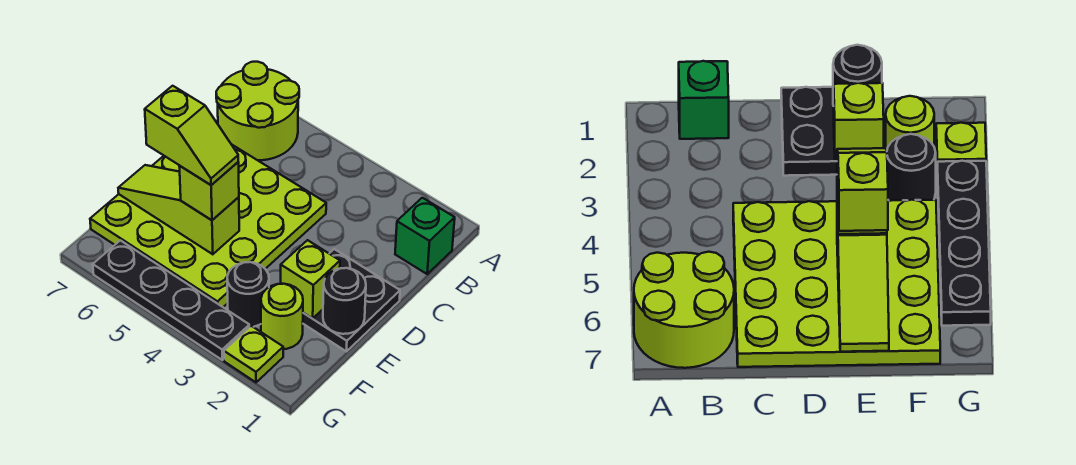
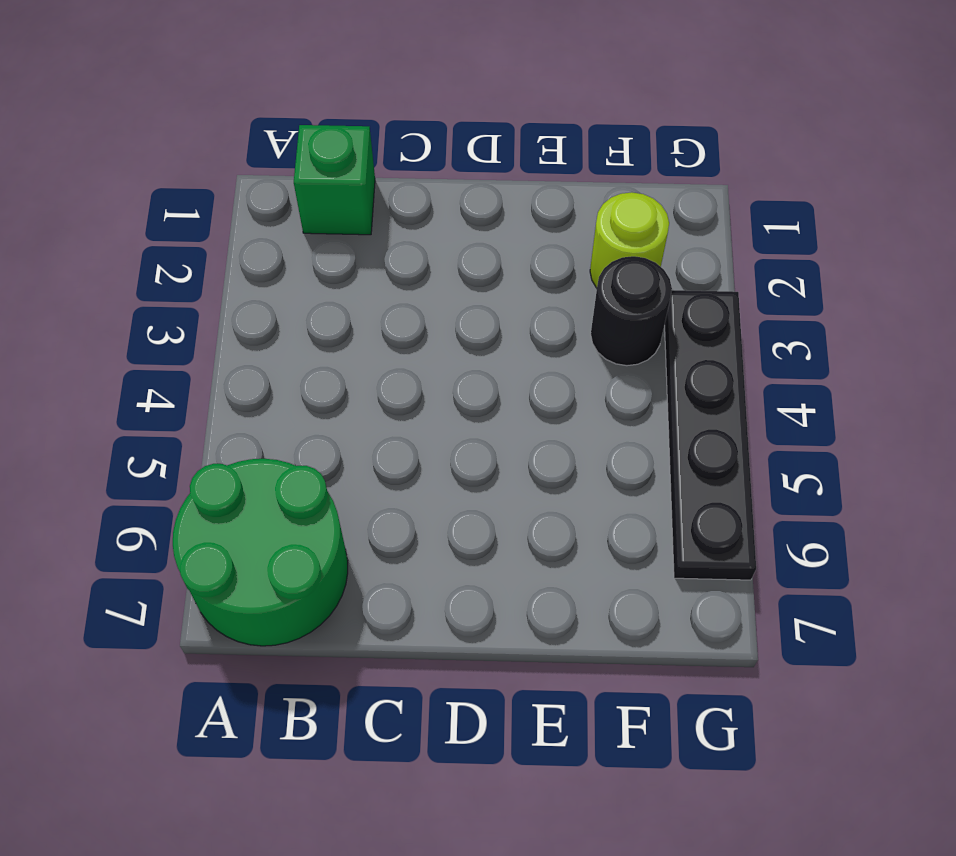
green round brick A6:B7 level 1 -> lime round brick A6:B7 level 1
none -> lime plate C4:F7 level 1
none -> black plate D1:E2 level 1
none -> lime plate G2 level 1

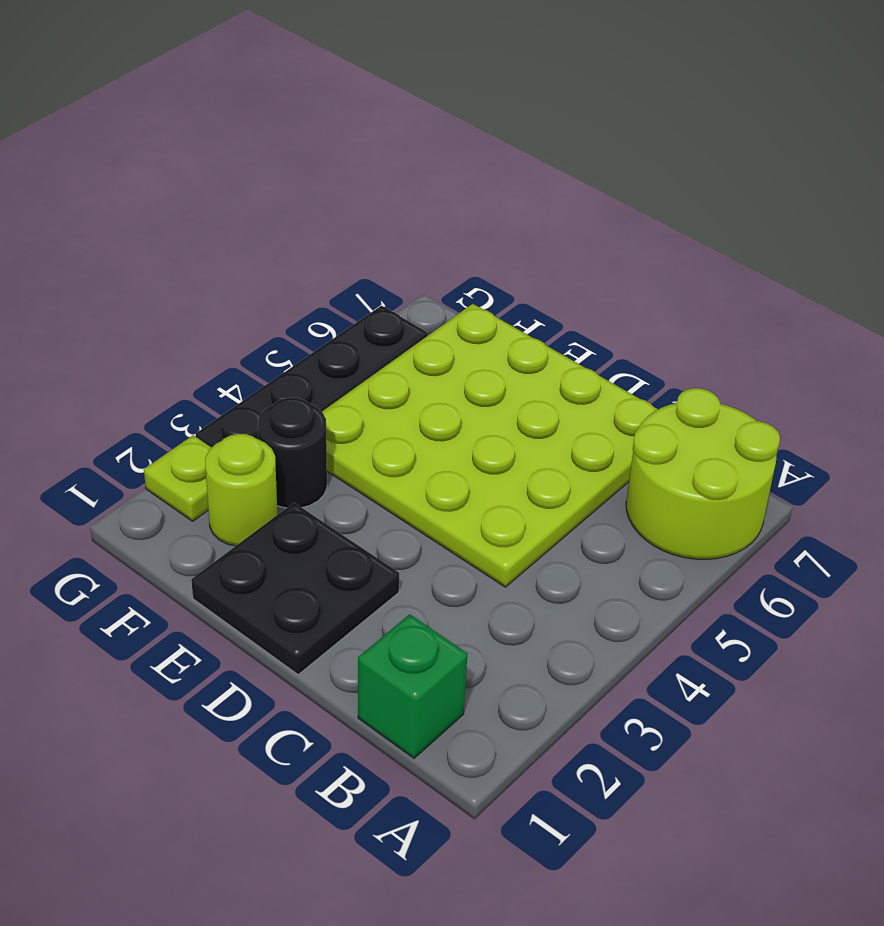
none -> black round brick E1 level 2
none -> lime brick E2 level 2
none -> lime slope E5:E7 level 2 top 5

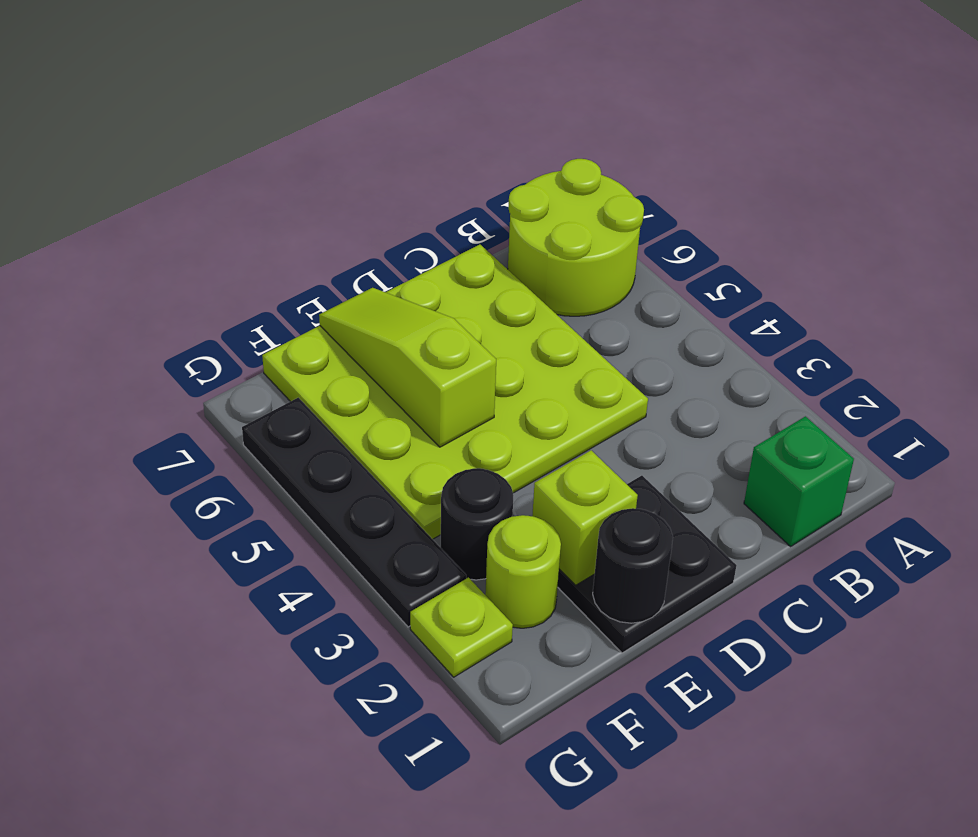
none -> lime brick E5 level 3
none -> lime slope E5:E6 level 4 top 6

